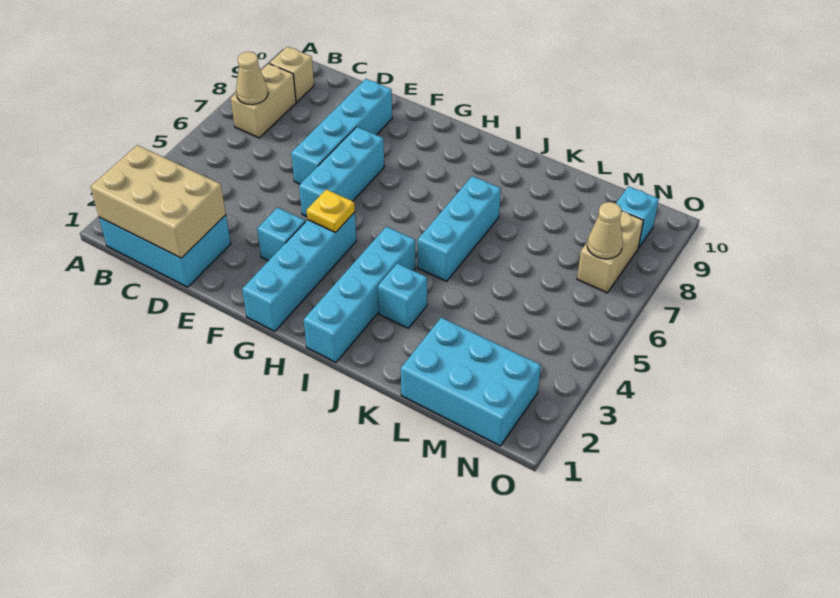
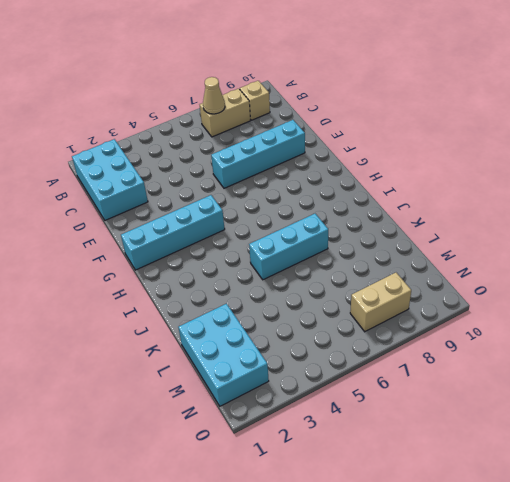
none -> cyan brick F3 level 1
none -> cyan brick F5:F7 level 1
none -> cyan brick I1:I4 level 1

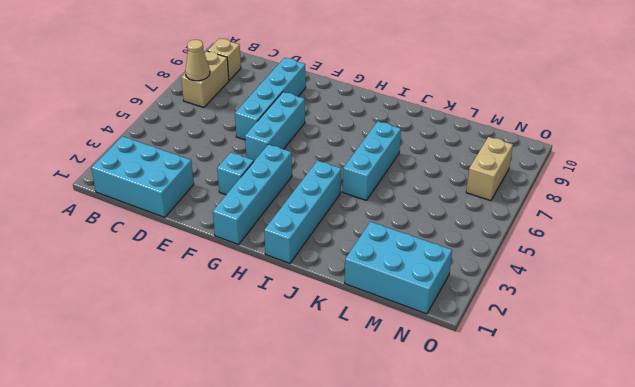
none -> cyan brick J3 level 1
none -> cyan brick N9 level 1
none -> tan brick B1:D2 level 2

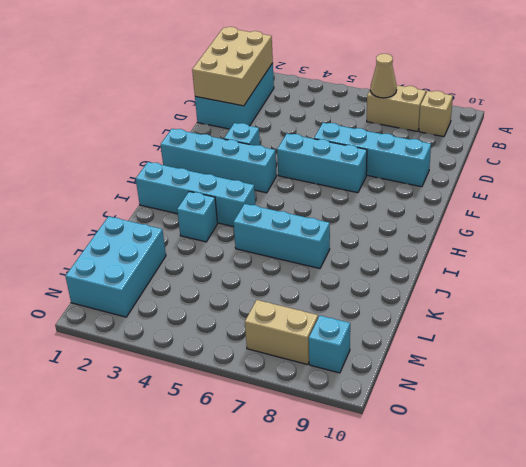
none -> yellow plate G4 level 2
none -> tan cone N7 level 2

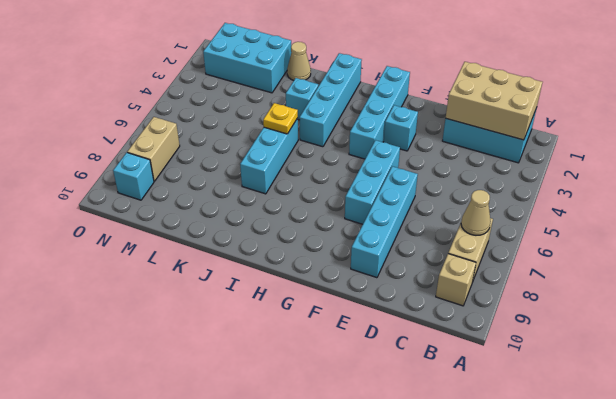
yellow plate J5 level 2 -> yellow plate G4 level 2
tan cone K1 level 1 -> tan cone N7 level 2

